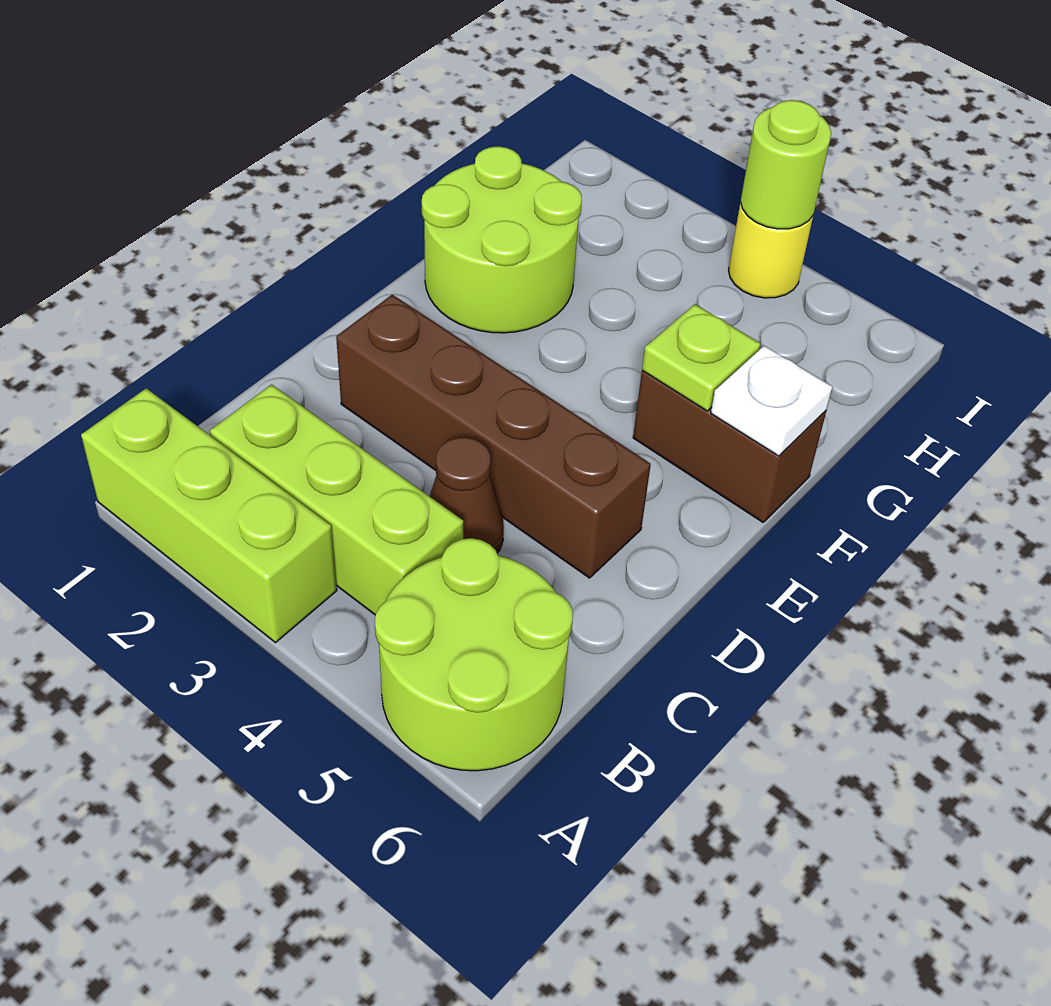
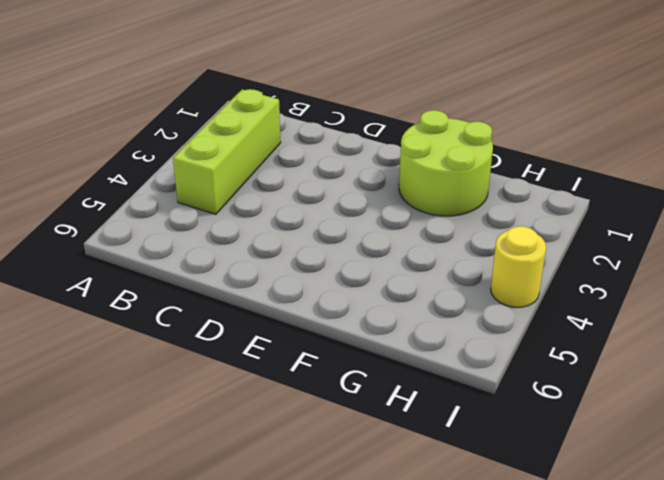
none -> lime brick A1:A3 level 1
none -> lime round brick A5:B6 level 1

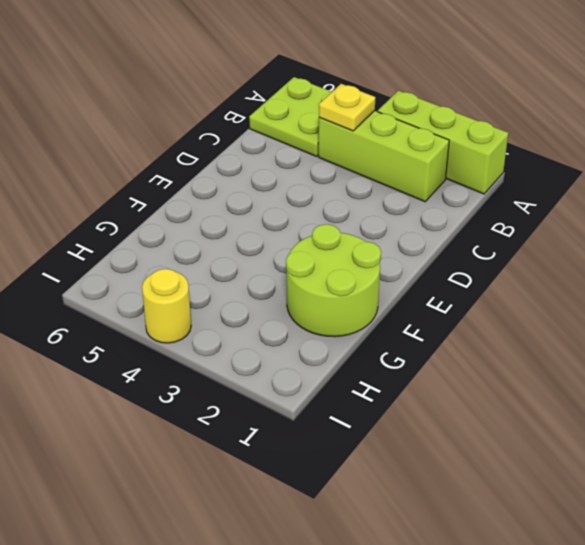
lime plate A5:B6 level 1 -> lime round brick A5:B6 level 1
yellow plate B4 level 2 -> none
none -> brown cone C4 level 1
none -> brown brick D2:D5 level 1

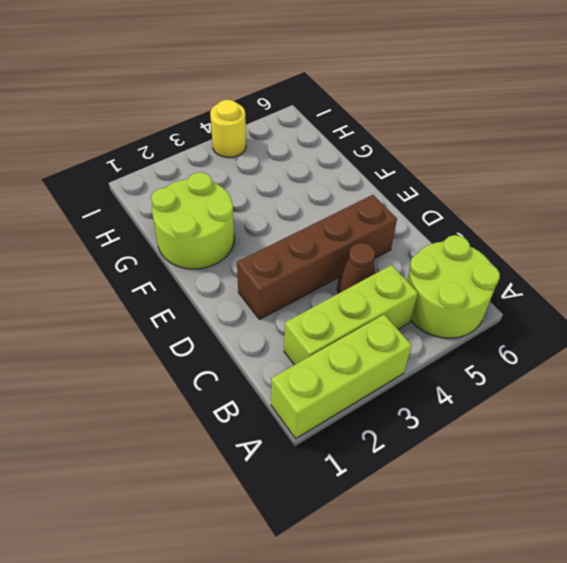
none -> brown brick F5:F6 level 1
none -> lime plate F5 level 2

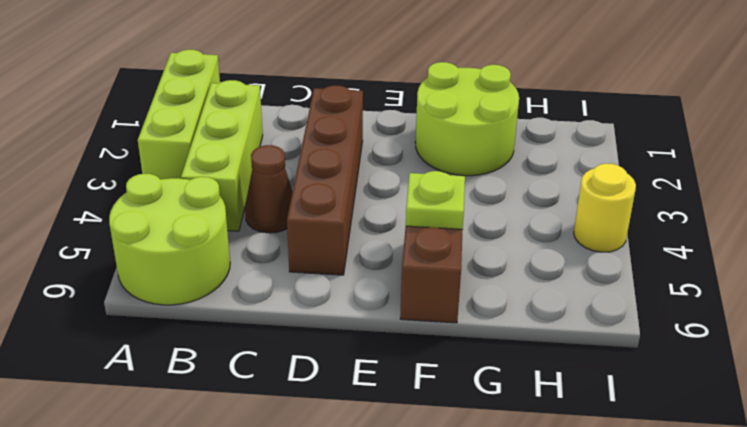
none -> white plate F6 level 2
none -> lime round brick I4 level 2

